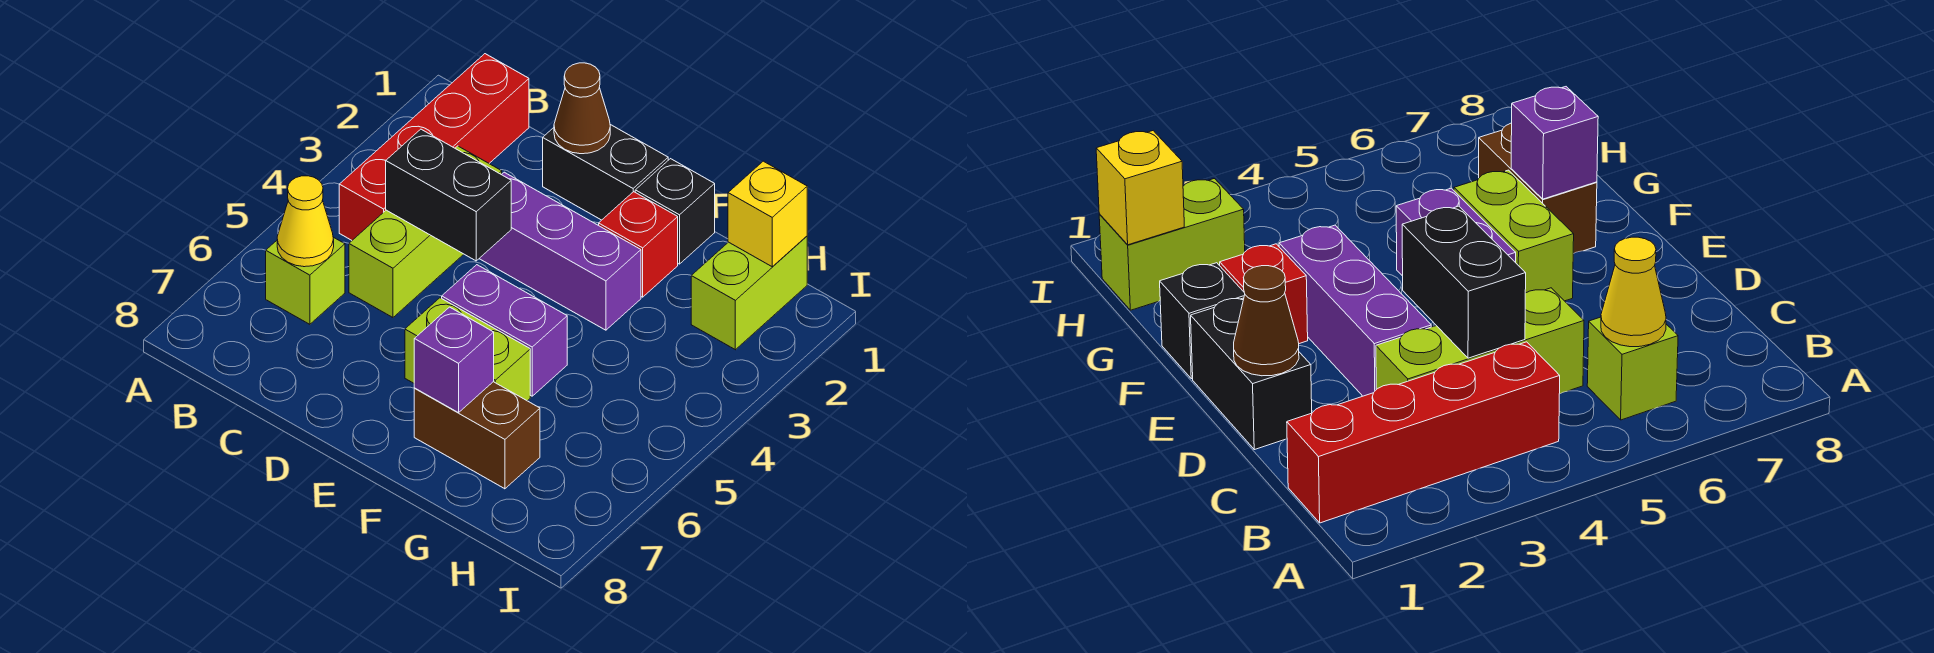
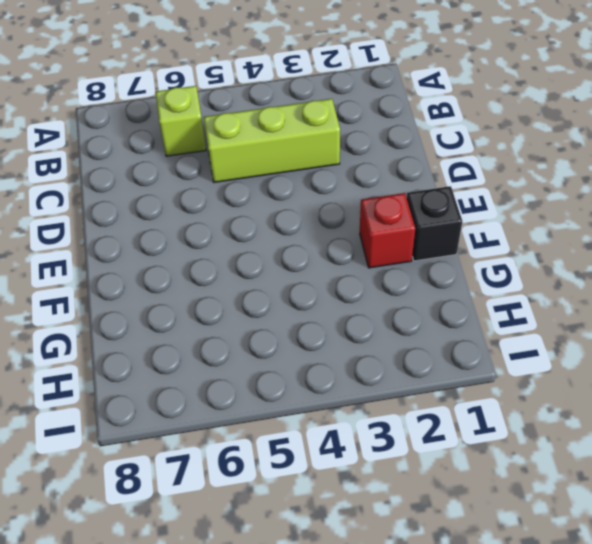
none -> red brick B1:B4 level 1
none -> black brick D1:E1 level 1
none -> purple brick D3:F3 level 1

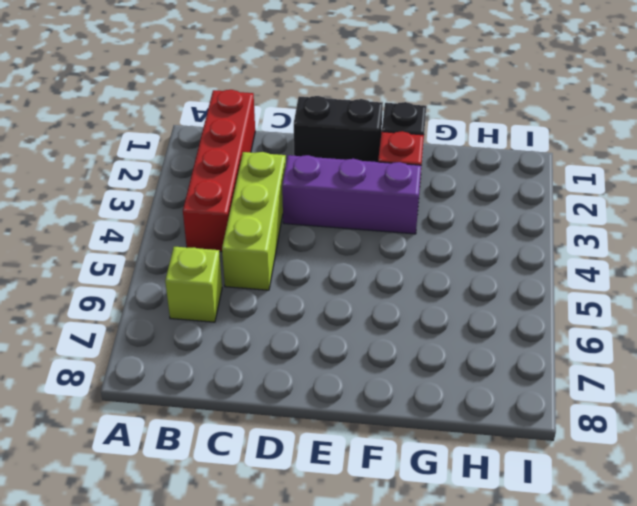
none -> purple brick E5:F5 level 1
none -> lime brick E6:F6 level 1
none -> brown brick F7:G7 level 1

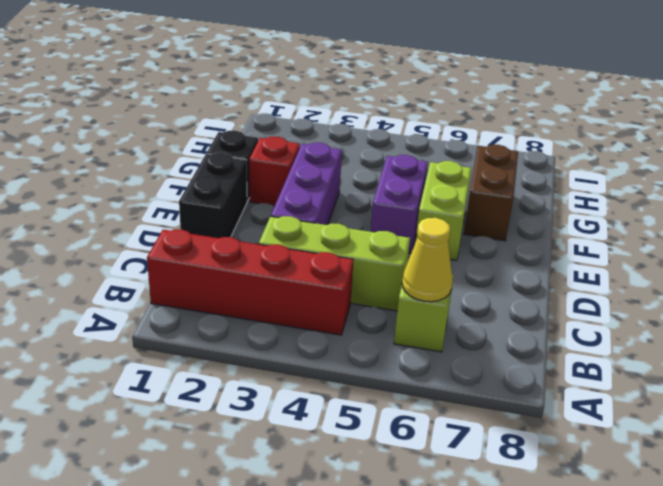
none -> lime brick H1:H2 level 1
none -> black brick C4:D4 level 2
none -> brown cone D1 level 2

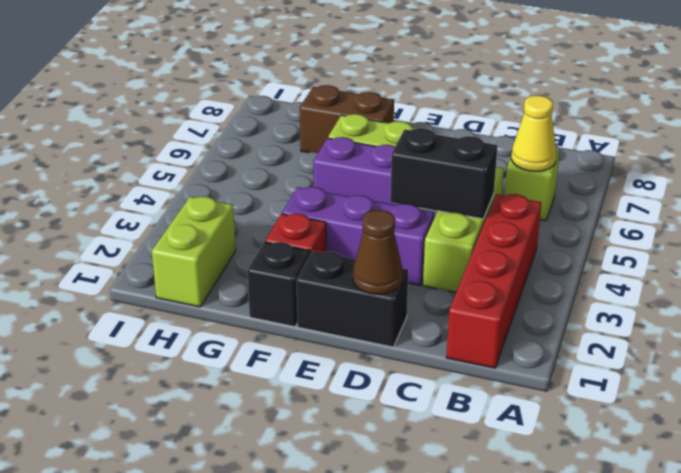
none -> purple brick F7 level 2
none -> yellow brick H1 level 2

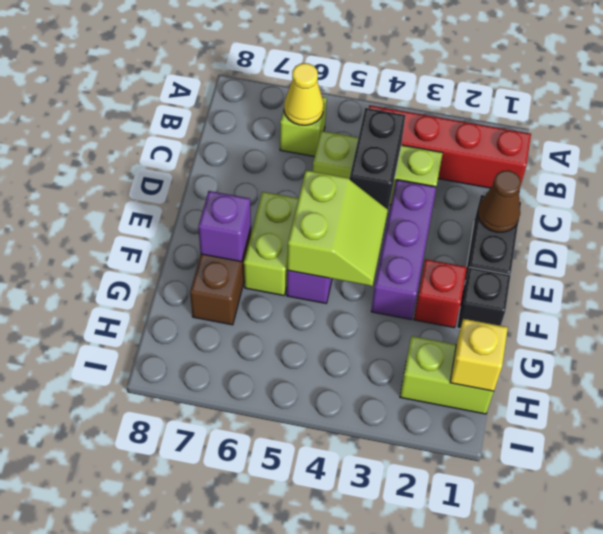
lime slope E4:F5 level 2 top 5 -> none

